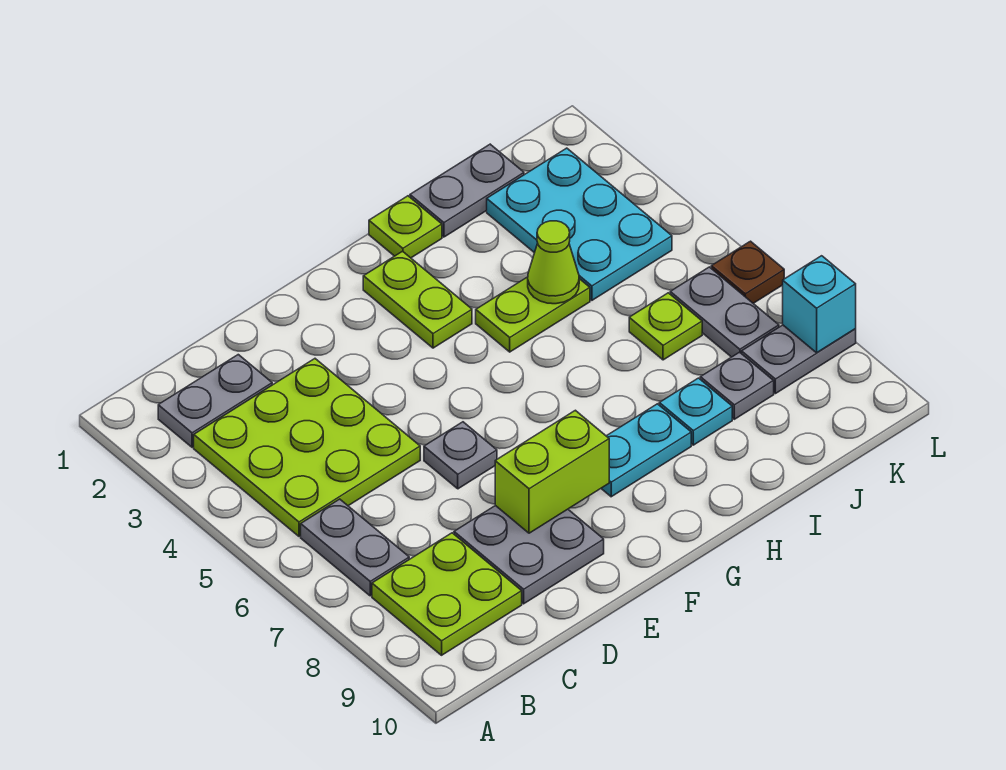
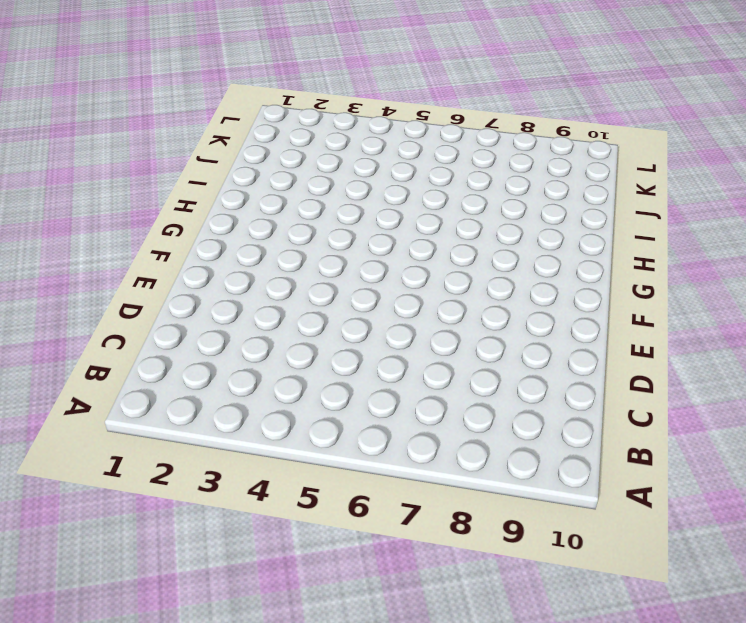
none -> grey plate B2:C2 level 1
none -> lime plate B3:D5 level 1
none -> grey plate B6:B7 level 1

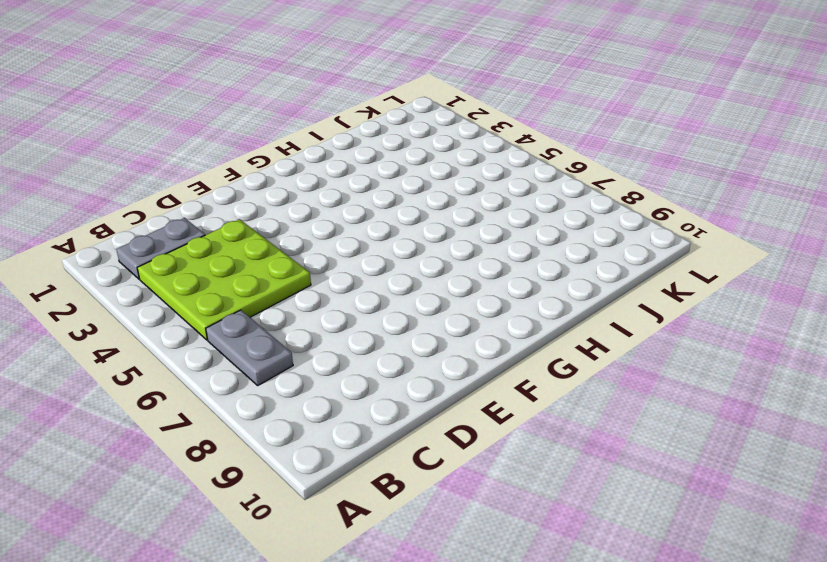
none -> lime plate B8:C9 level 1
none -> grey plate D8:E9 level 1
none -> grey plate E6 level 1

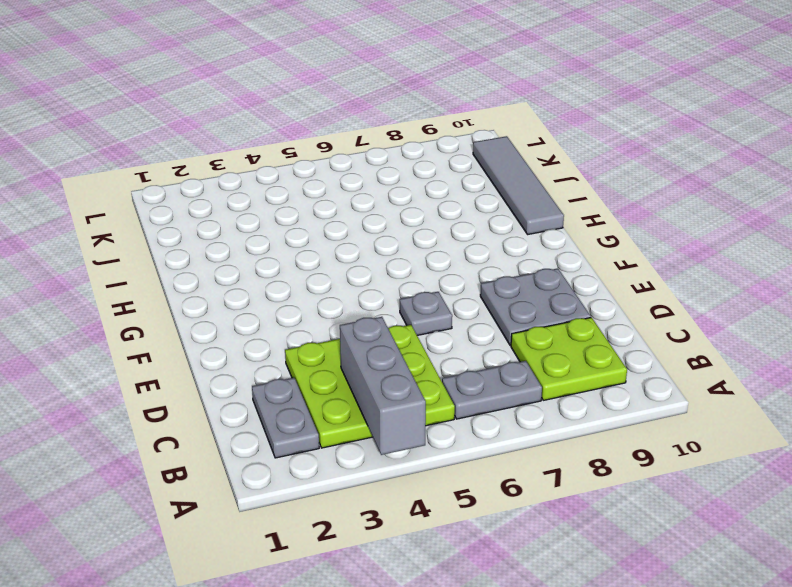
grey brick A4:C4 level 2 -> none
grey tile H10:K10 level 1 -> none
none -> lime plate G2:G3 level 1
none -> cyan plate G8:H8 level 1
none -> lime plate H1 level 1

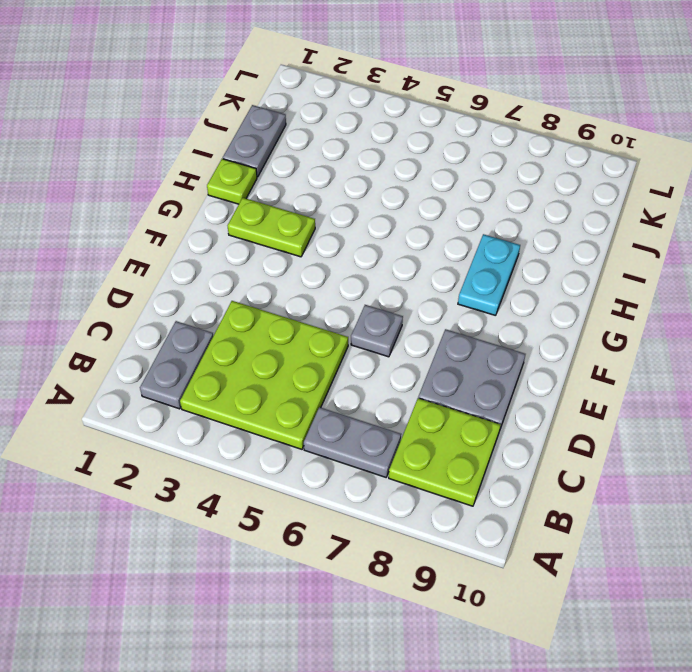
none -> lime plate H4:I4 level 1
none -> cyan plate I8 level 1
none -> cyan plate J2:K4 level 1

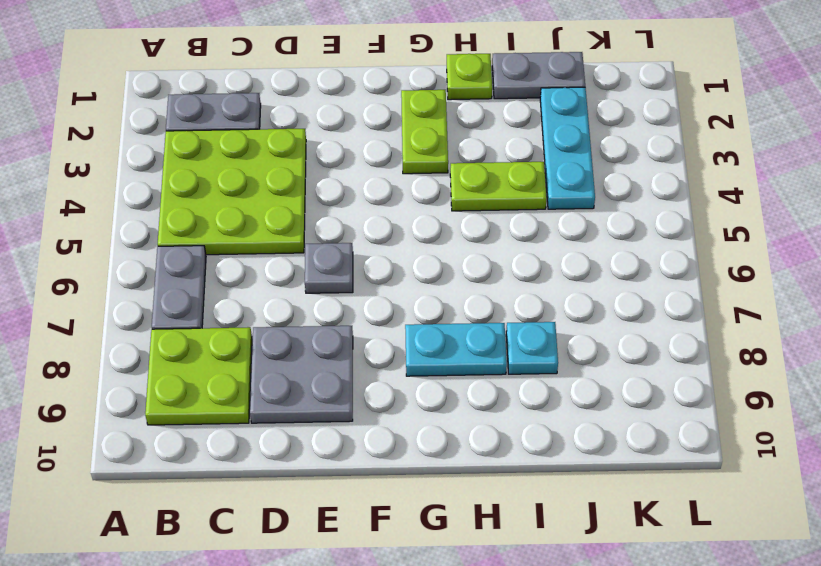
cyan plate J2:J4 level 1 -> cyan plate J2:K4 level 1
none -> lime plate J6 level 1
none -> grey plate J8 level 1
none -> grey plate K6:K7 level 1

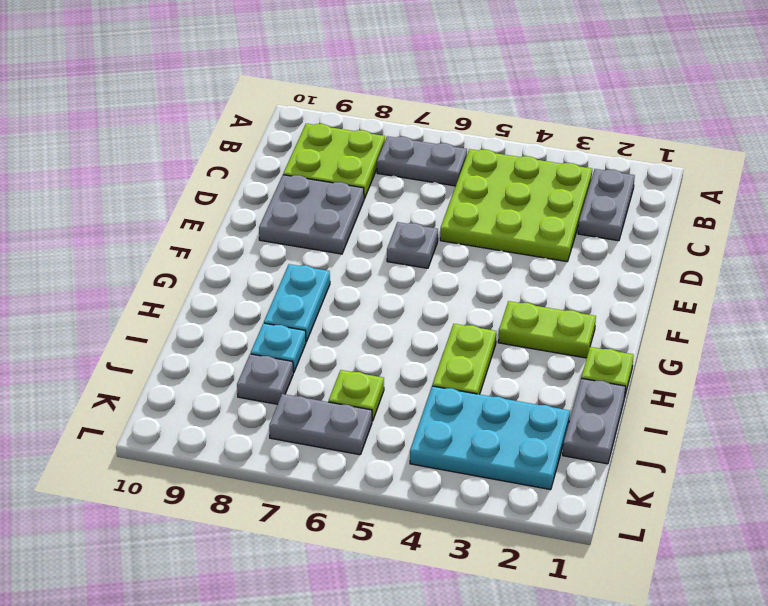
none -> grey plate K8:L8 level 1
none -> brown plate L6 level 1
none -> lime brick E8:F8 level 2

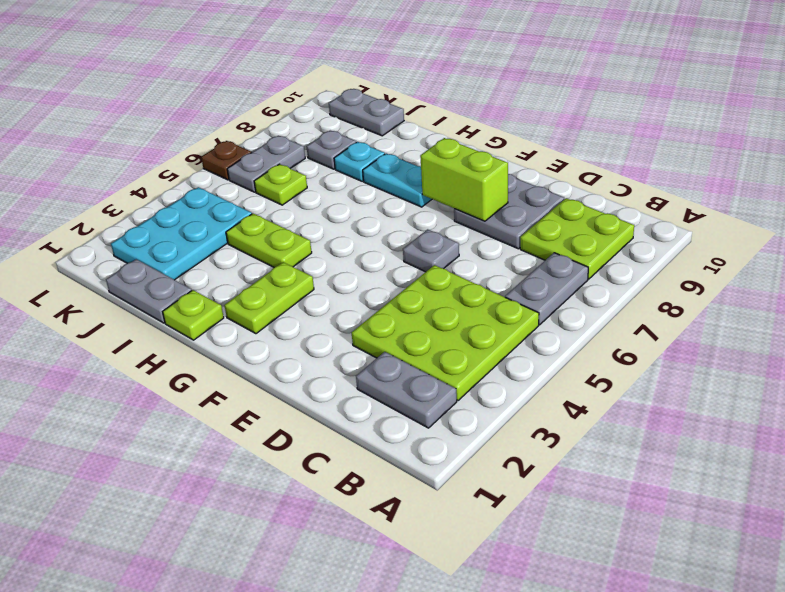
grey plate J10:K10 level 1 -> grey plate K8:L8 level 1
none -> lime cone I4 level 2
none -> cyan brick L8 level 2

